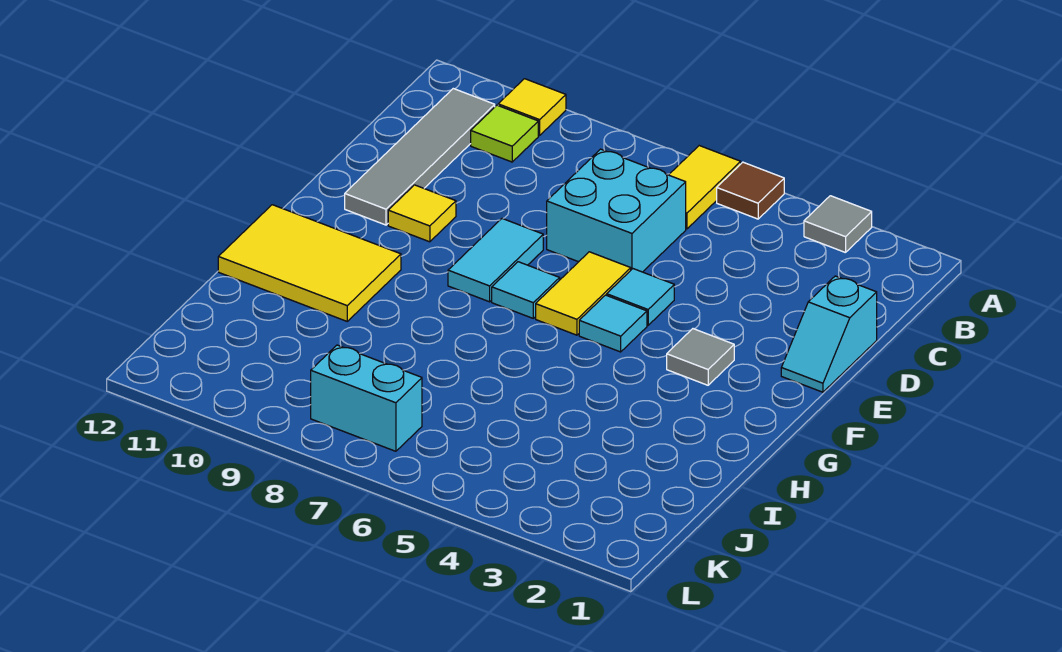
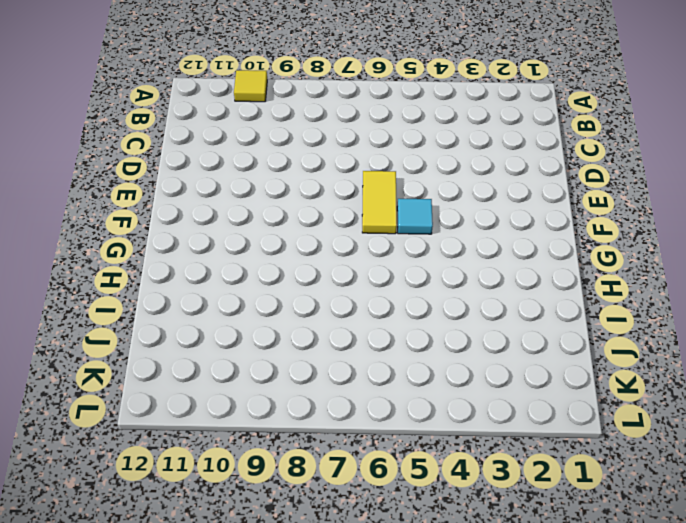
none -> grey tile A3 level 1
none -> brown tile A5 level 1
none -> yellow tile A6:B6 level 1

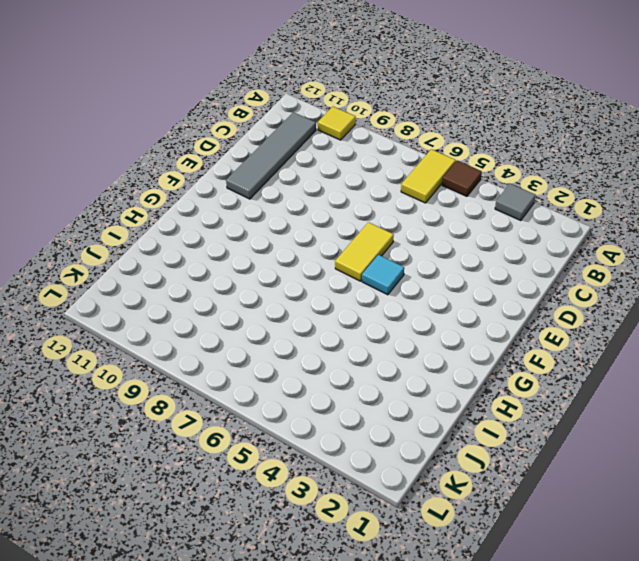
none -> lime tile B10 level 1
none -> cyan brick C6:D7 level 1
none -> cyan slope D1:E1 level 1 top D

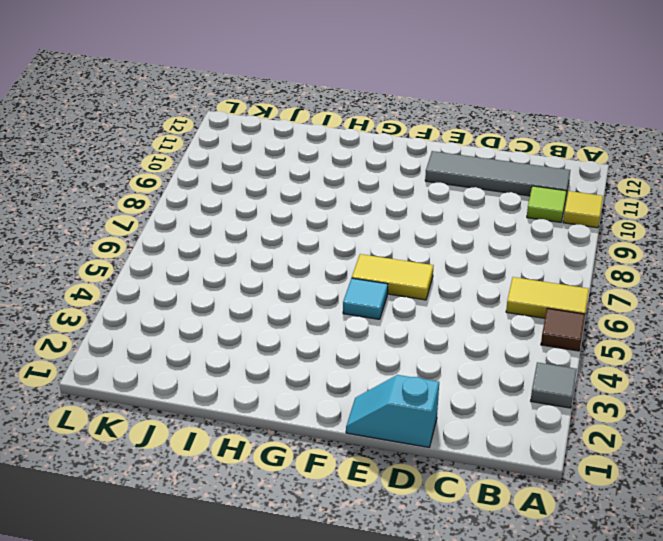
none -> cyan brick C6:D7 level 1
none -> cyan tile E5 level 1
none -> cyan tile E8:F8 level 1

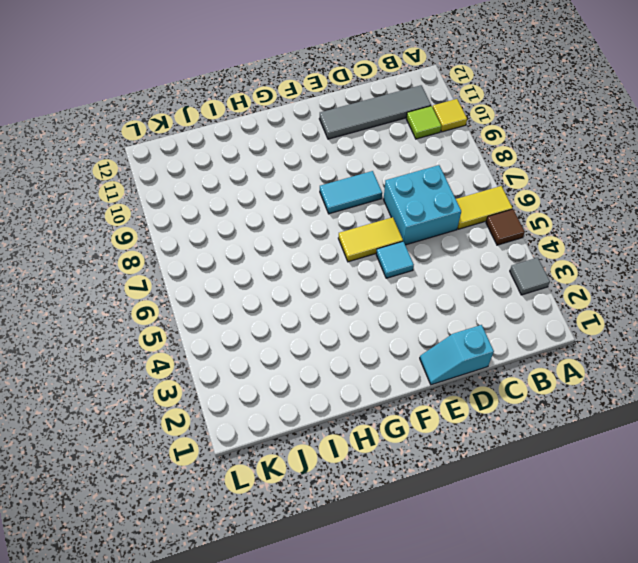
none -> yellow tile E10 level 1
none -> grey tile F3 level 1
none -> cyan tile F5 level 1

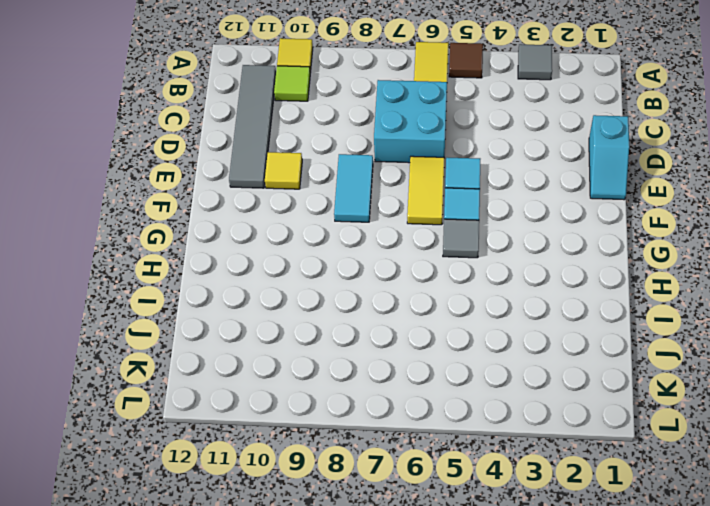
grey tile G5 level 1 -> grey tile F3 level 1
none -> cyan tile F7 level 1
none -> yellow tile G10:H12 level 1
none -> cyan brick K7:K8 level 1

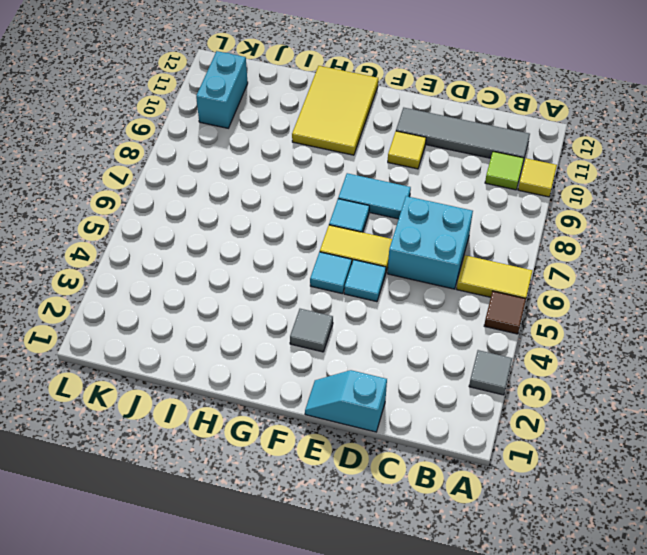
cyan brick K10:K11 level 1 -> cyan brick K7:K8 level 1

